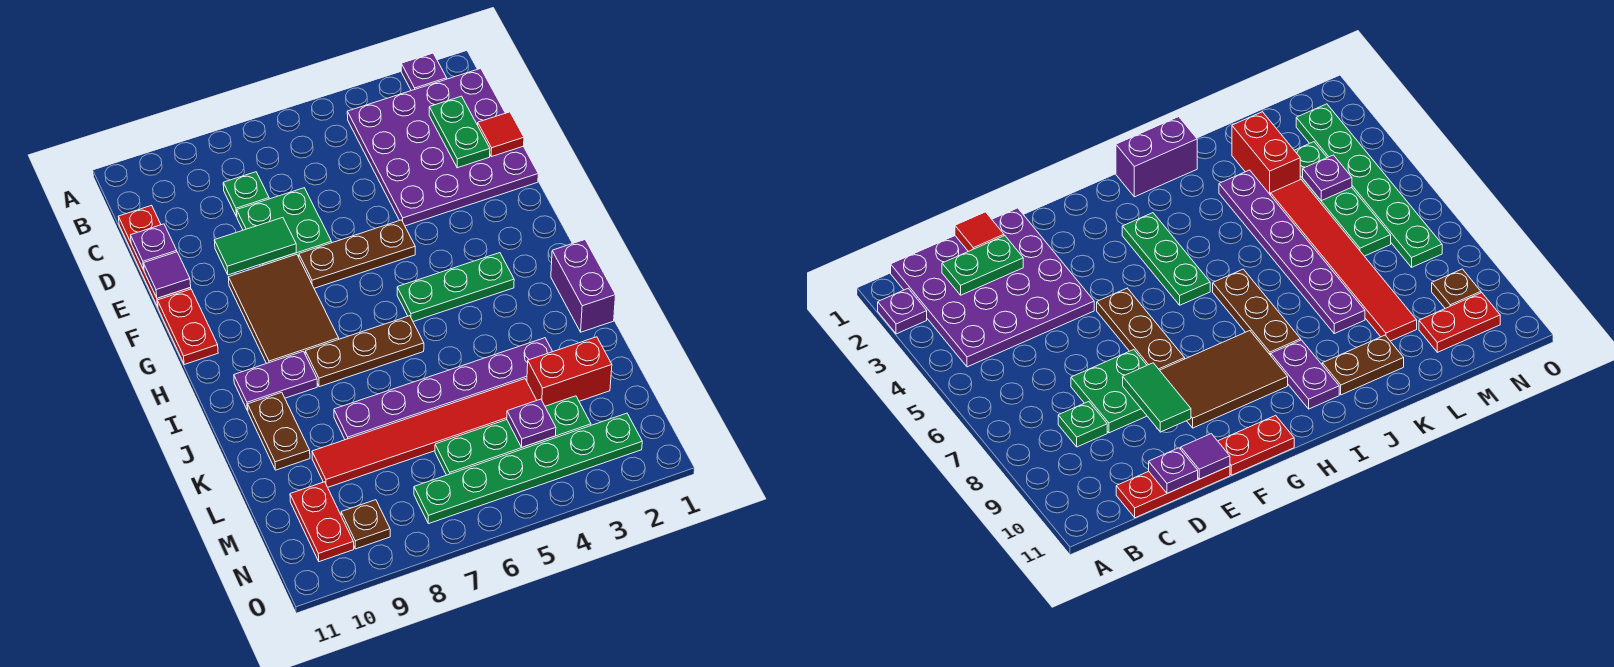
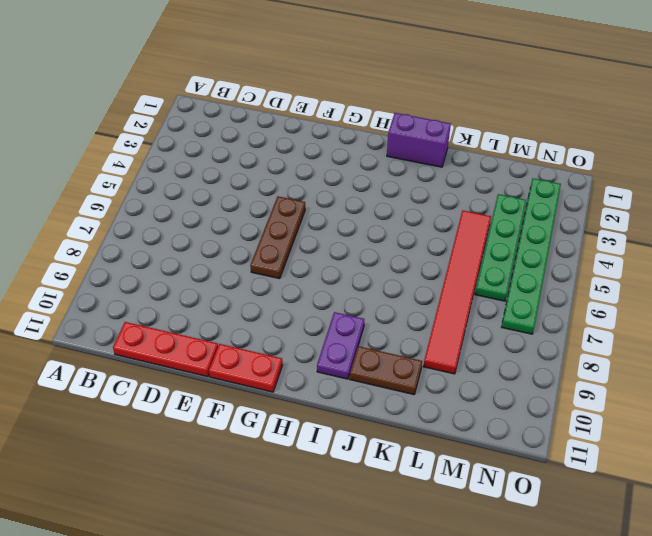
none -> purple plate A2 level 1
none -> purple plate B1:E4 level 1
none -> green plate C8 level 1

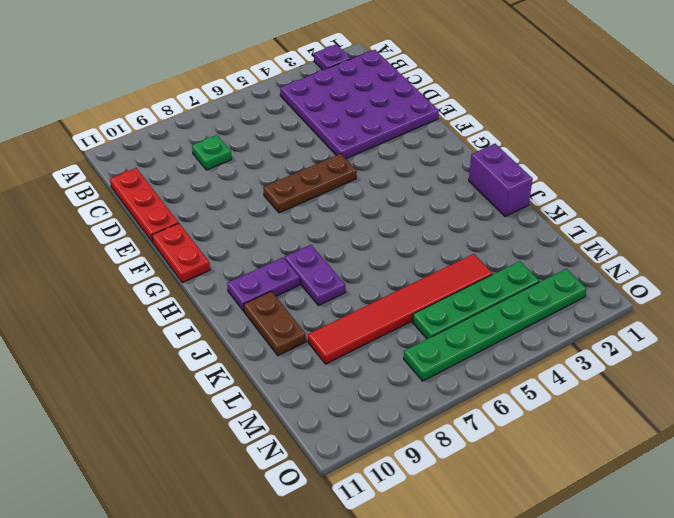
purple plate I8:J8 level 1 -> brown plate I6:I8 level 1
none -> green plate D7:E8 level 1
none -> brown tile F8:H9 level 1
none -> green plate H3:H5 level 1

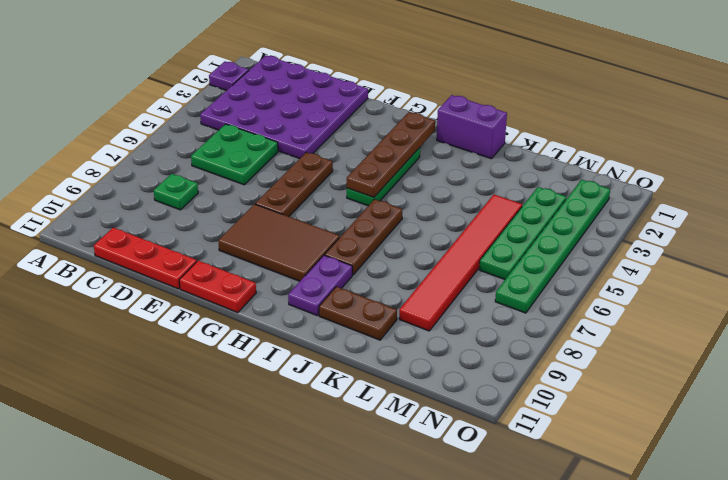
green plate C5:D6 level 1 -> green plate D7:E8 level 1
brown plate H2:H5 level 2 -> none
none -> purple plate K3:K8 level 1
none -> red brick L2:L3 level 1
none -> red plate M10:N10 level 1

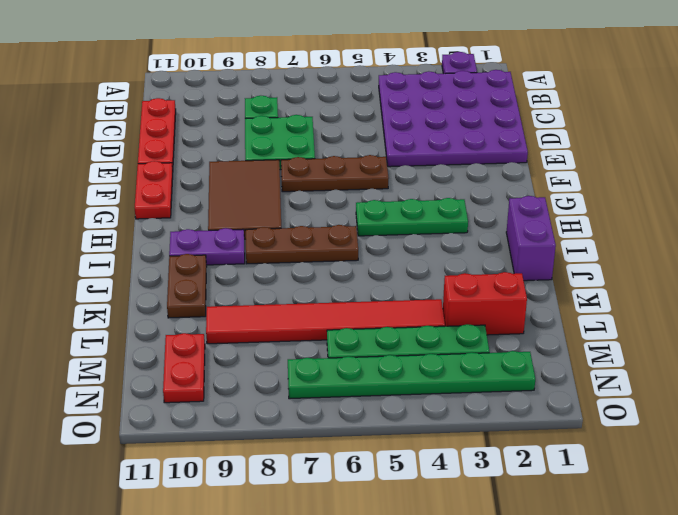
none -> purple plate K3:K8 level 1
none -> brown plate N9 level 1
none -> green plate C2:D2 level 2

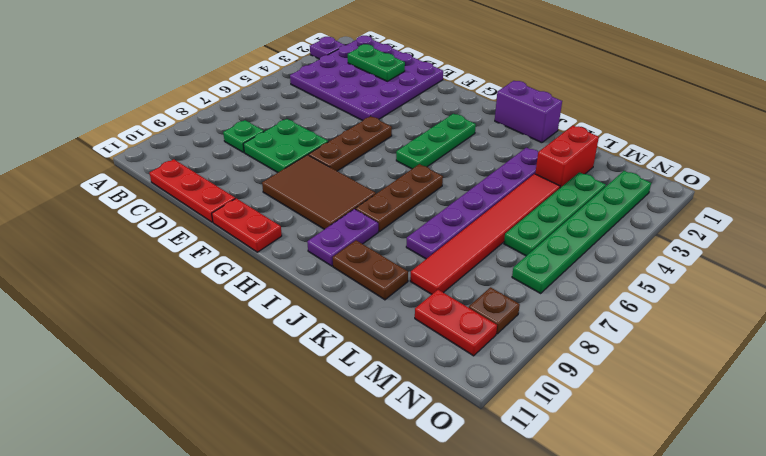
none -> red tile D1 level 2
none -> purple plate D11 level 2
none -> green tile E8:E9 level 2

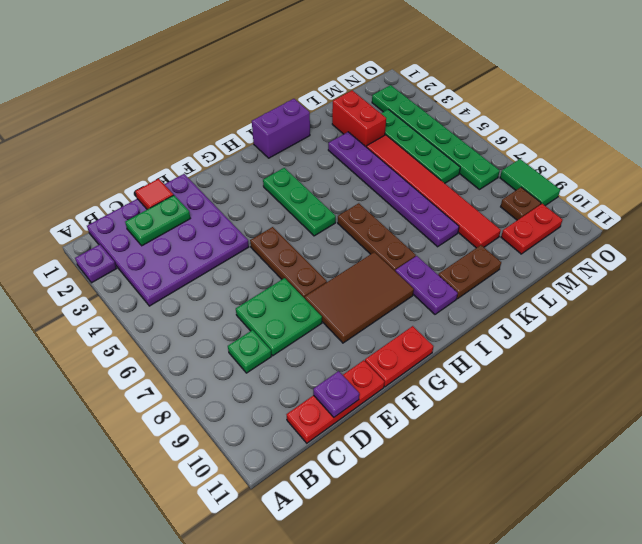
green tile O8:O9 level 1 -> green tile E8:E9 level 2
none -> purple tile E11 level 2
none -> purple plate M4 level 2

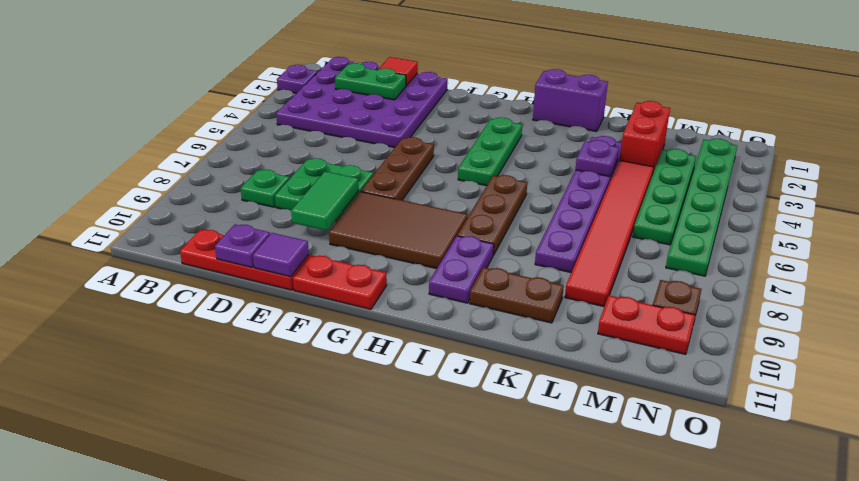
purple plate K4 level 2 -> purple plate M4 level 2

